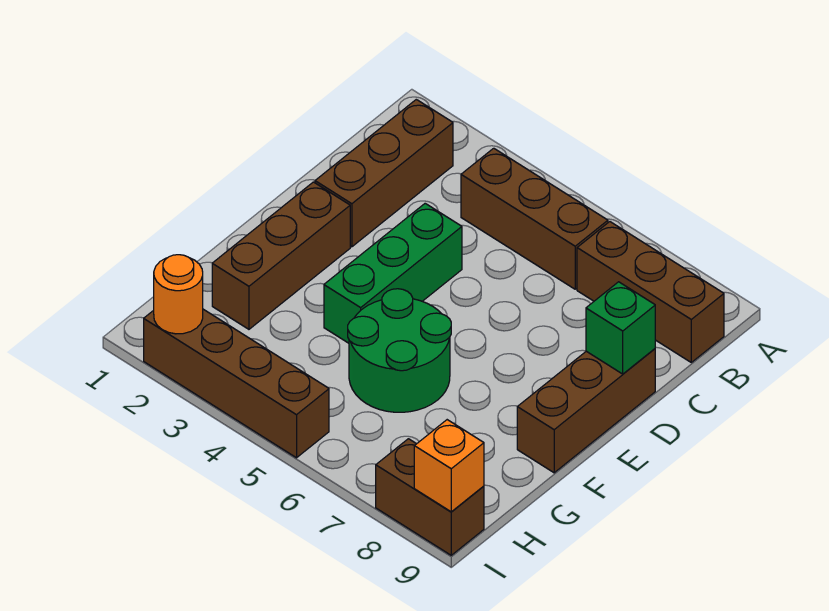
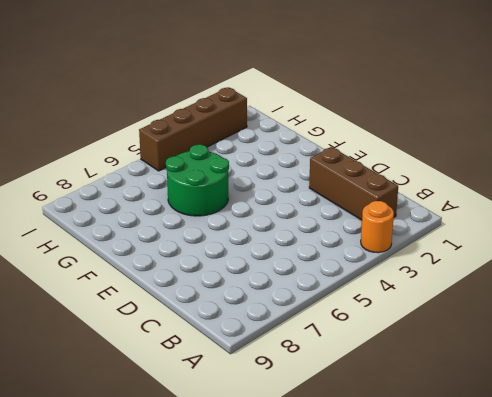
orange round brick A3 level 1 -> orange round brick I2 level 2
none -> brown brick B4:B6 level 1
none -> brown brick B7:B9 level 1
none -> green brick D4:F4 level 1

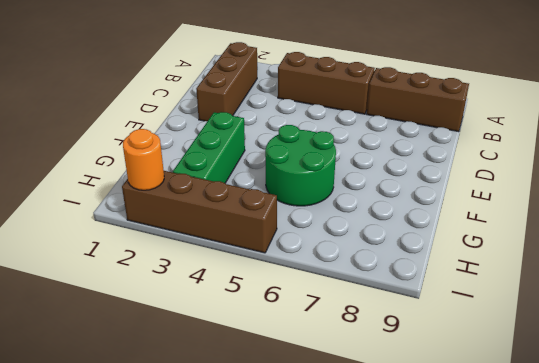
green brick F3:H3 level 1 -> green brick D4:F4 level 1
none -> brown brick D9:F9 level 1
none -> brown brick E2:G2 level 1
none -> brown brick I8:I9 level 1

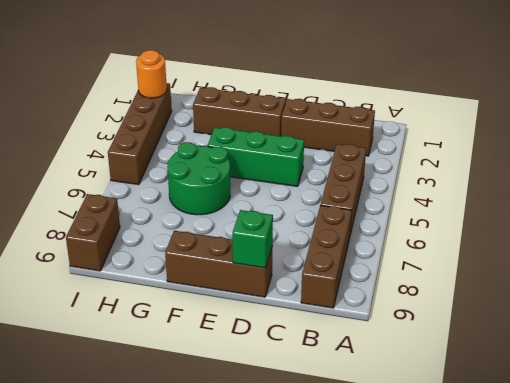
none -> orange brick I9 level 2

